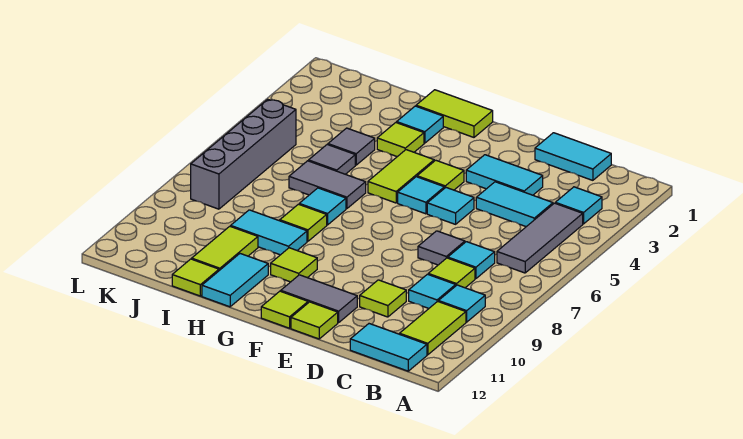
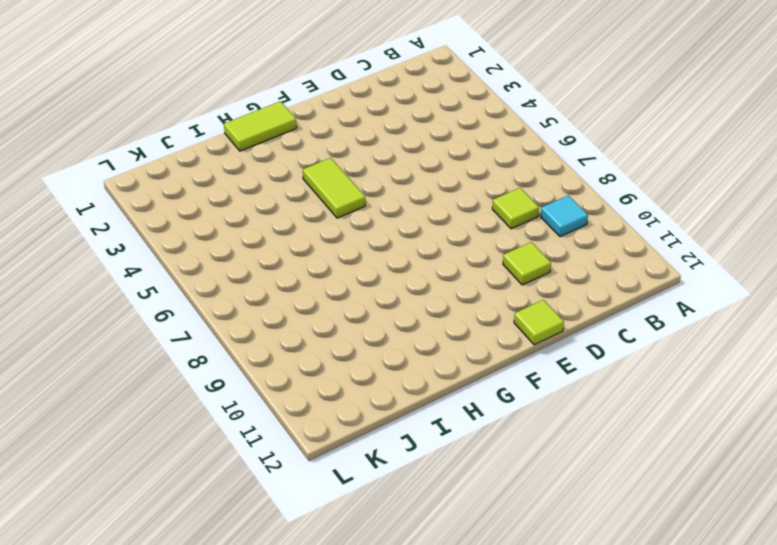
none -> cyan tile B3 level 1
none -> grey tile B4:B6 level 1
none -> lime tile B10:B11 level 1
none -> cyan tile B12:C12 level 1

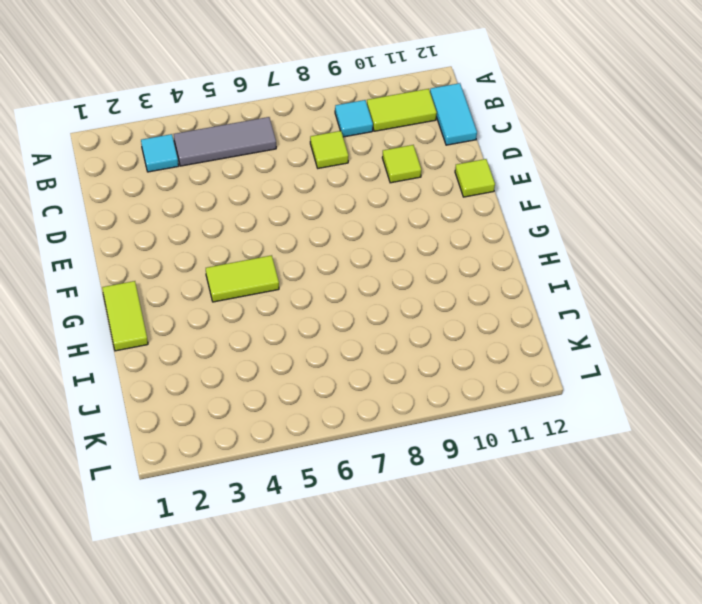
none -> cyan tile C1:D1 level 1
none -> cyan tile C4:D4 level 1
none -> cyan tile C7 level 1
none -> cyan tile C9 level 1

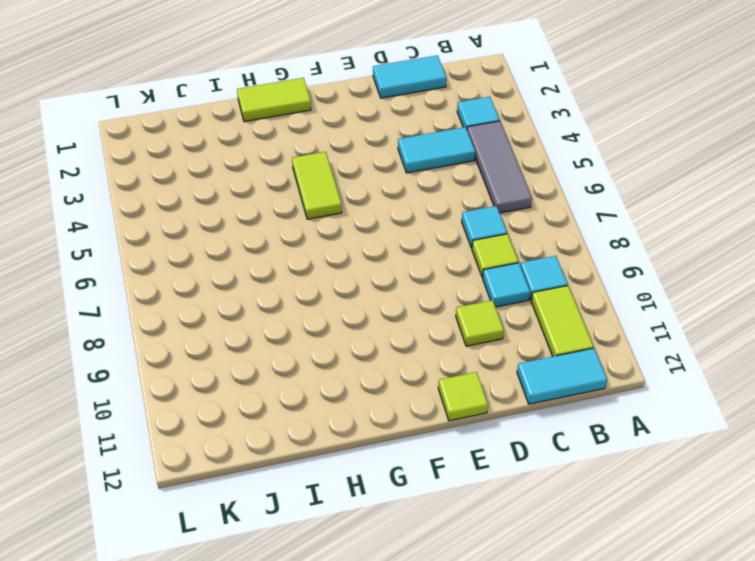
none -> cyan tile D3:E3 level 1
none -> grey tile D7 level 1
none -> cyan tile E5 level 1
none -> grey tile E11:F11 level 1

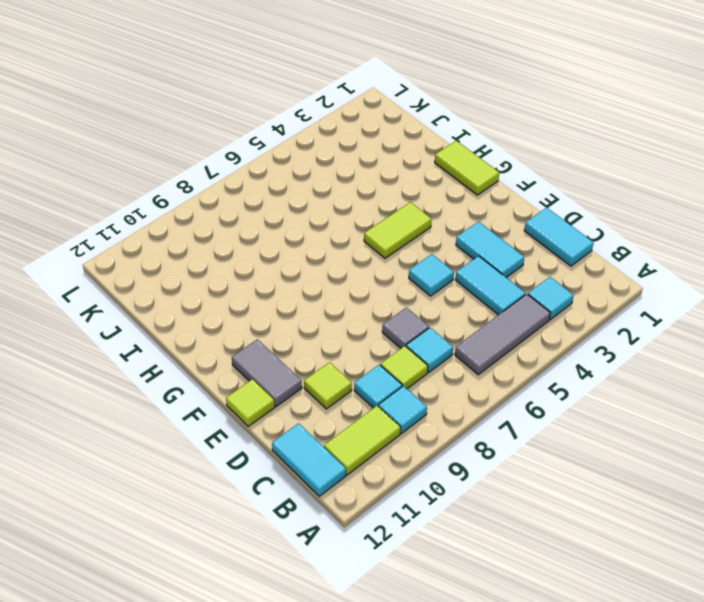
none -> lime tile F4 level 1
none -> cyan tile F5 level 1
none -> lime tile F12 level 1
none -> lime tile G10 level 1

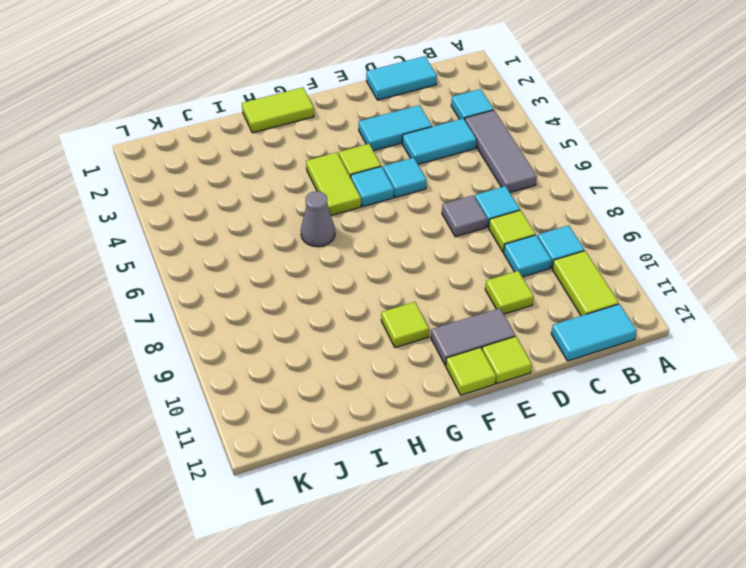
grey cone H6 level 1 -> grey tile H6:I6 level 1
none -> cyan tile H2 level 1
none -> lime tile H3 level 1
none -> cyan tile H7 level 1
none -> lime tile H8 level 1

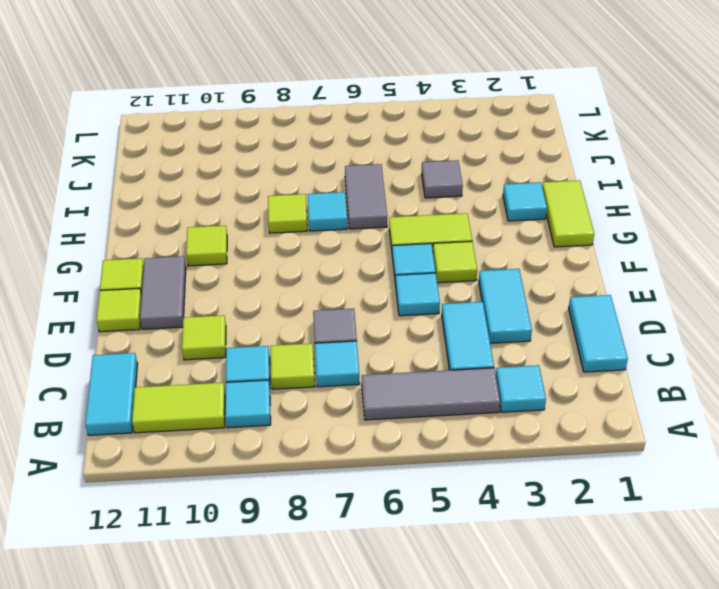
none -> lime tile H3 level 1
none -> cyan tile H9:I9 level 1
none -> cyan tile H11:H12 level 1
none -> grey tile I5 level 1

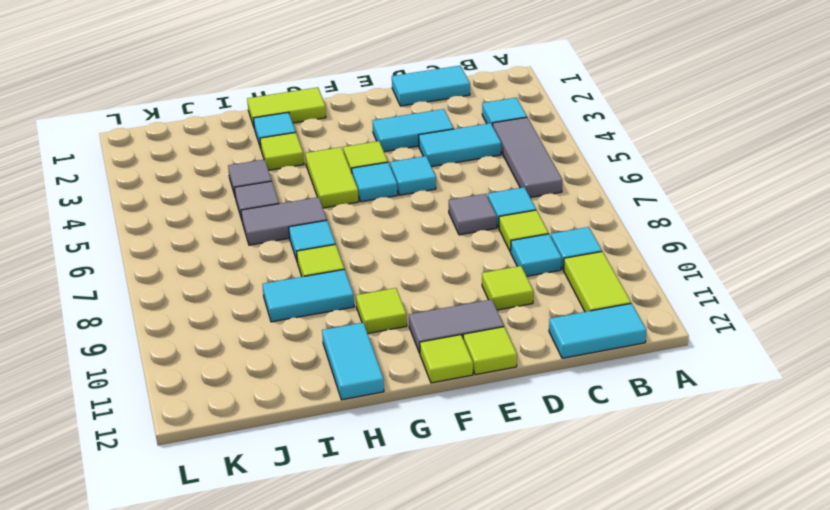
none -> lime tile I10:I11 level 1
none -> lime tile I12 level 1
none -> grey brick K5:K8 level 1

